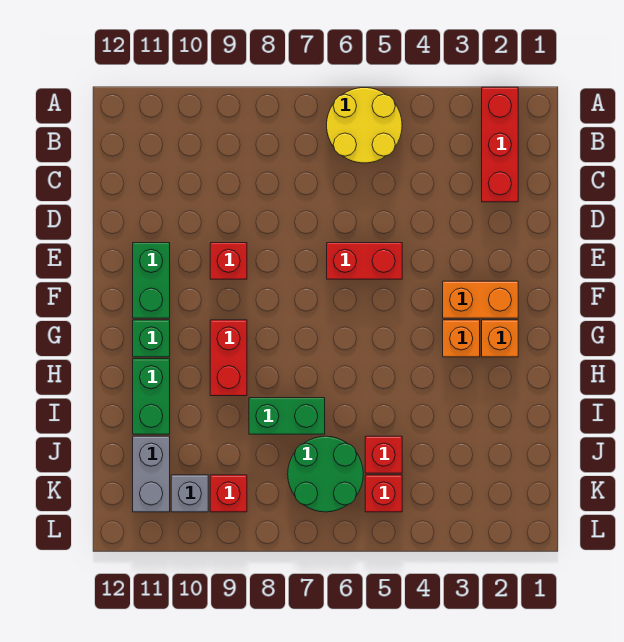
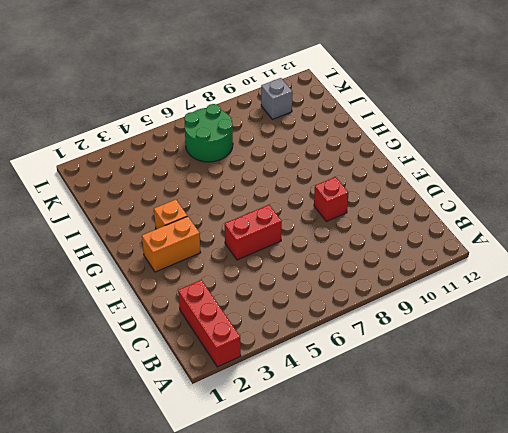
none -> yellow round brick A5:B6 level 1
none -> green brick E11:F11 level 1
none -> orange brick G2 level 1

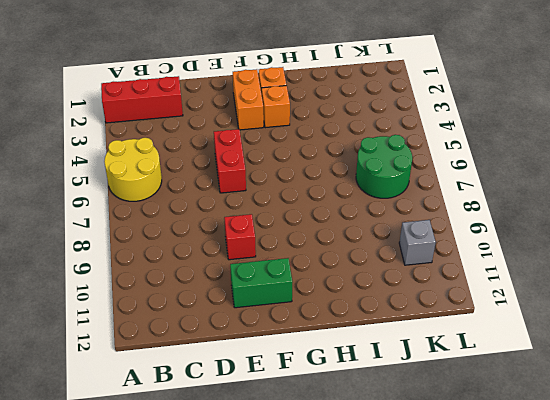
none -> red brick G9:H9 level 1
none -> green brick G11 level 1
none -> green brick H11:I11 level 1

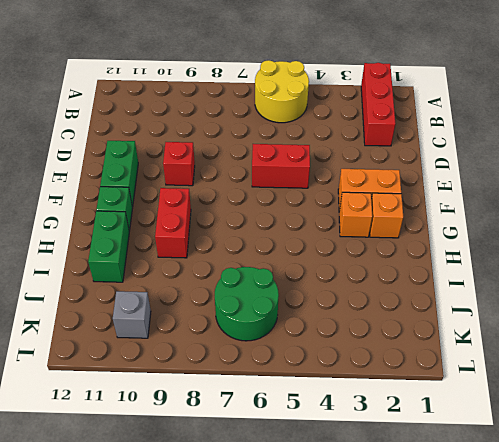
none -> green brick I7:I8 level 1
none -> red brick J5 level 1
none -> grey brick J11:K11 level 1

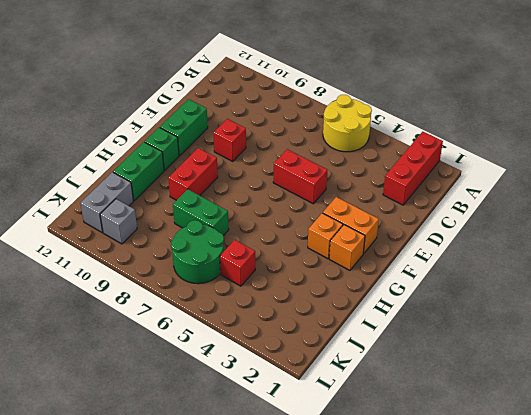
none -> red brick K5 level 1
none -> red brick K9 level 1

